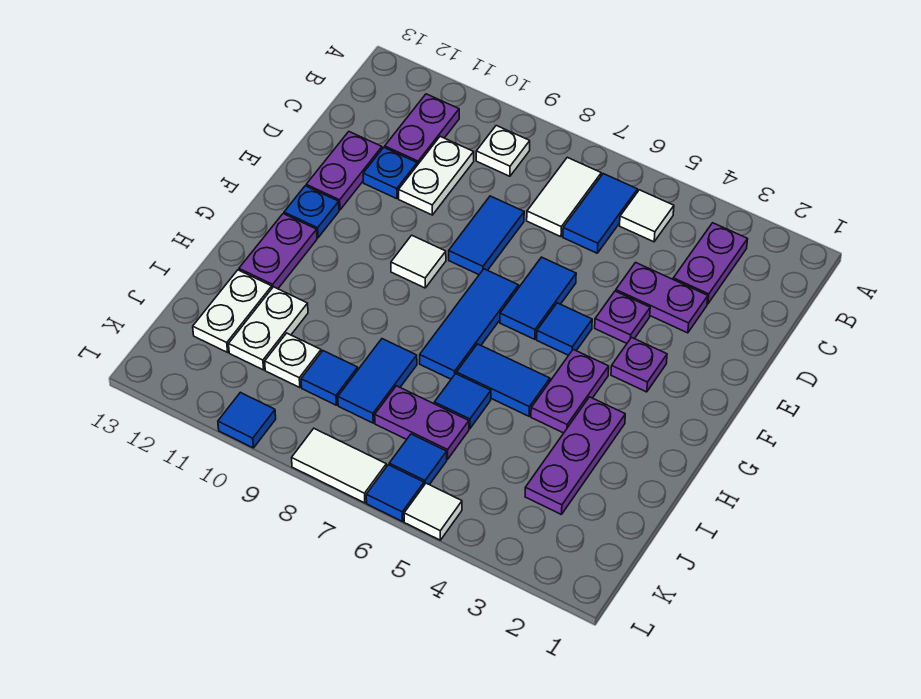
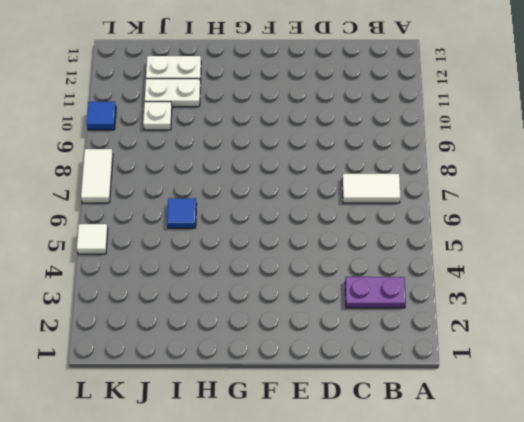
none -> white tile B5 level 1
none -> blue tile B6:C6 level 1
none -> white plate B9 level 1
none -> purple plate B11:C11 level 1

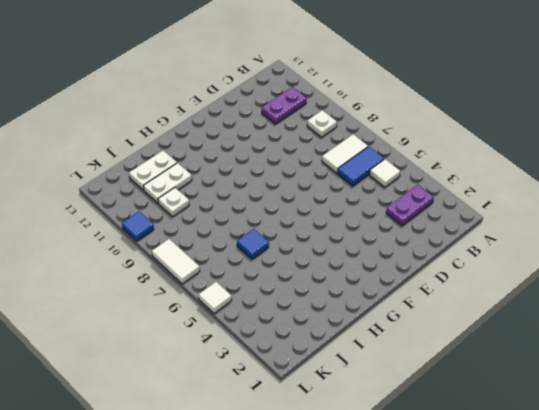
none -> white plate C10:D10 level 1
none -> purple plate D3:D4 level 1
none -> blue tile D8:E8 level 1
none -> blue plate D11 level 1

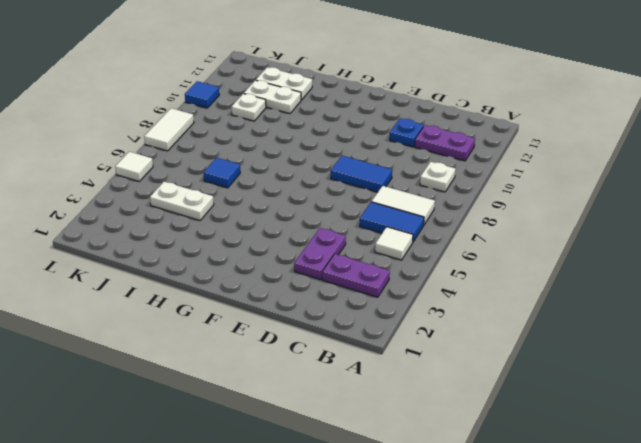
white plate I4:J4 level 1 -> white plate C10:D10 level 1
none -> purple plate D12:E12 level 1
none -> purple plate E4 level 1
none -> blue tile E6:F6 level 1
none -> purple plate F3 level 1

